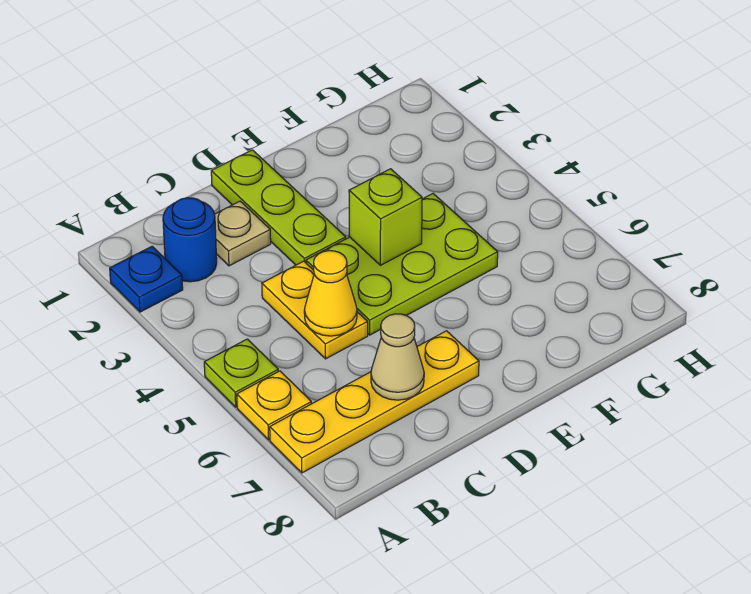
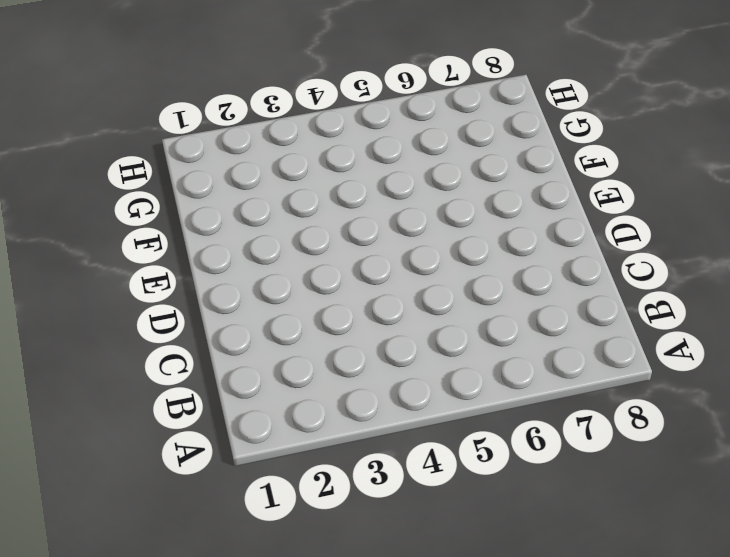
none -> blue plate A2 level 1
none -> lime plate A5 level 1
none -> yellow plate A6 level 1

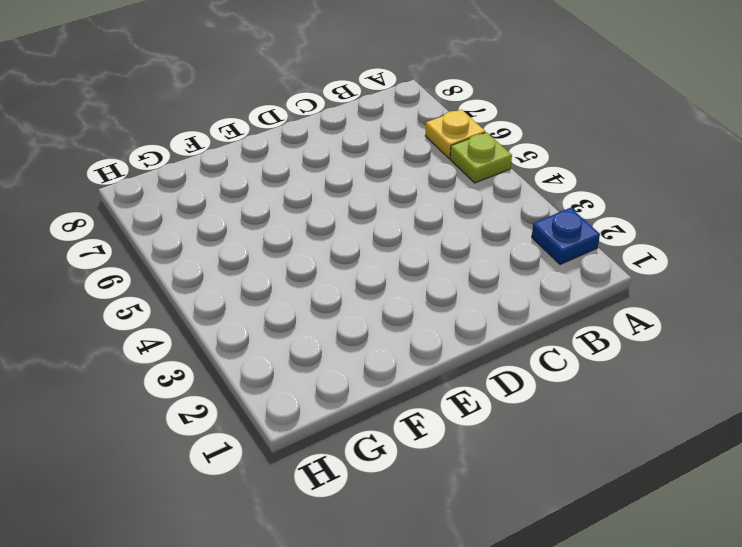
none -> yellow plate A7:D7 level 1
none -> blue round brick B2 level 1
none -> tan plate C2 level 1

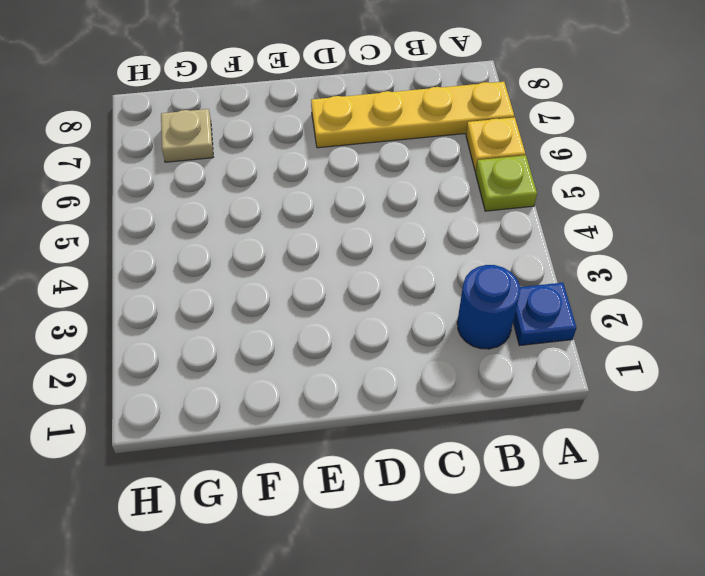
tan plate G7 level 1 -> tan plate C2 level 1
none -> yellow plate C4:C5 level 1
none -> lime plate D1:D3 level 1
none -> lime plate D4:F5 level 1

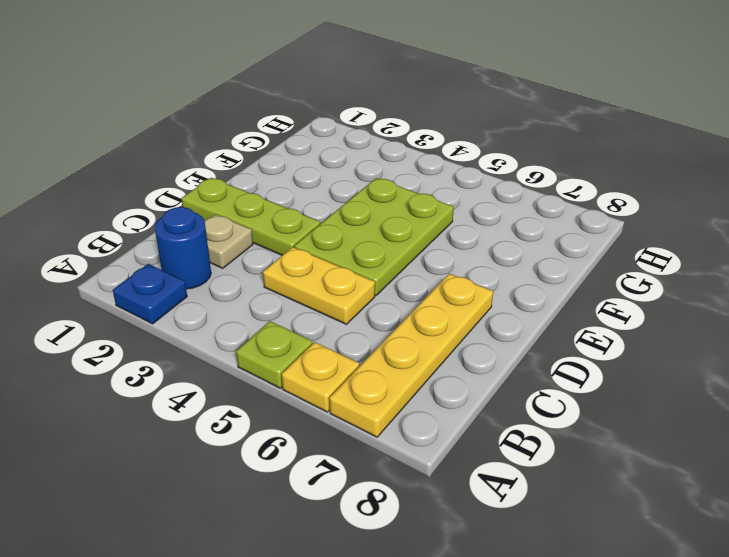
none -> yellow cone C5 level 2
none -> tan cone C7 level 2
none -> lime brick E4 level 2

